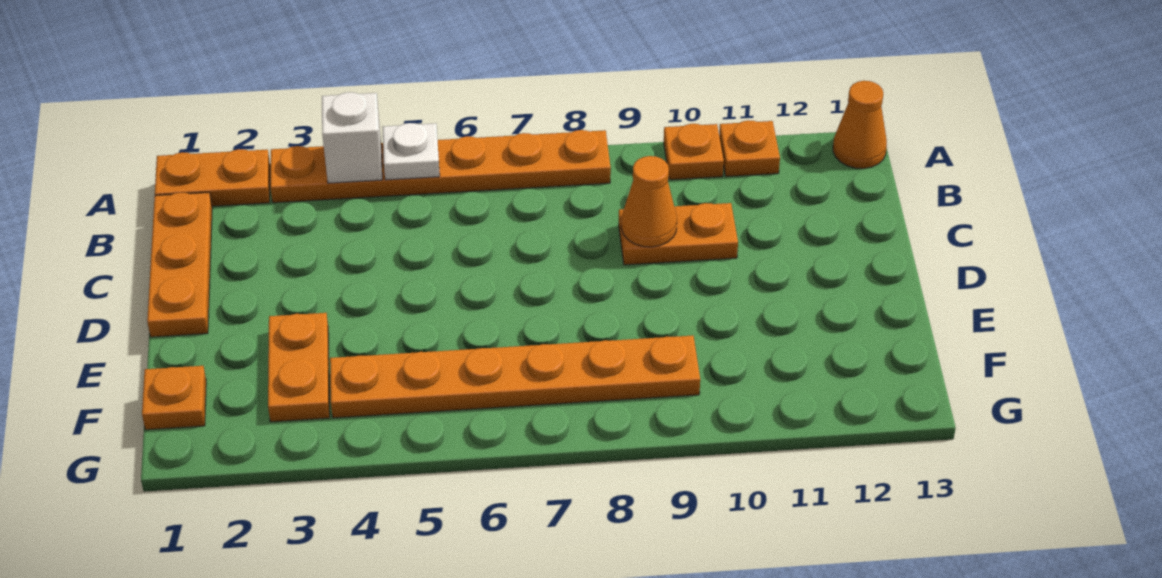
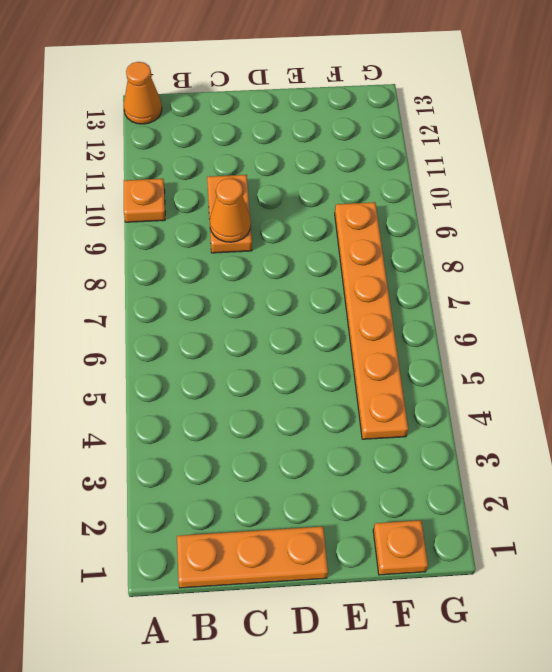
none -> orange plate A1:A2 level 1
none -> orange plate A3:A8 level 1
none -> orange plate A11 level 1

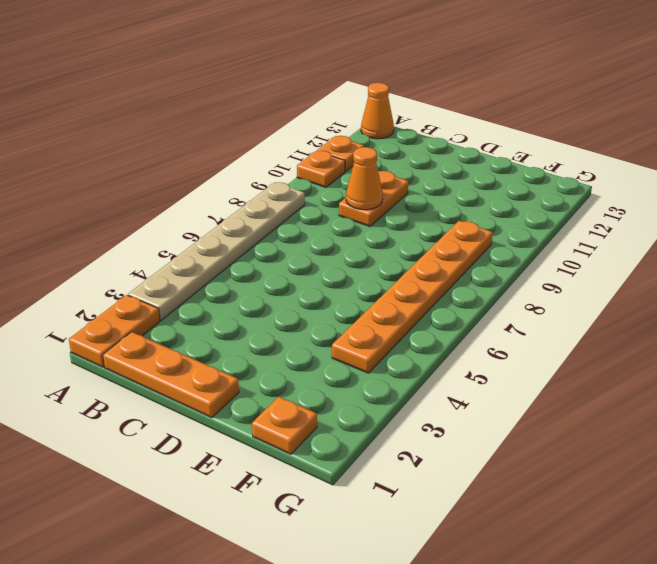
tan plate A3:A8 level 1 -> orange plate A3:A8 level 1
none -> orange plate E3:F3 level 1
none -> white brick A4 level 2
none -> white plate A5 level 2

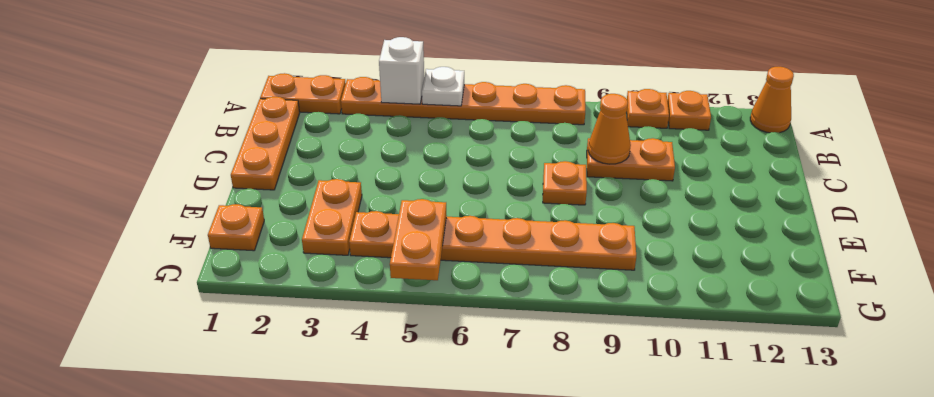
orange plate D8 level 1 -> none
orange plate F5:G5 level 2 -> none

